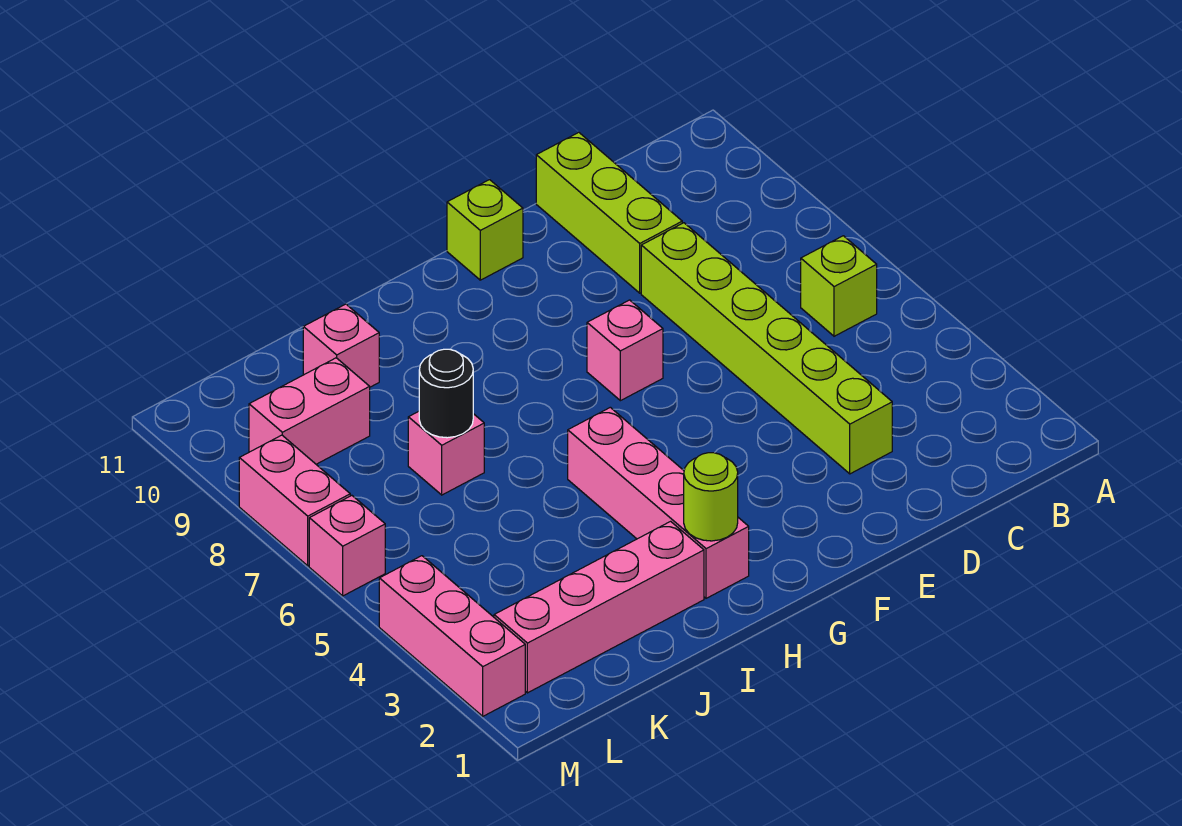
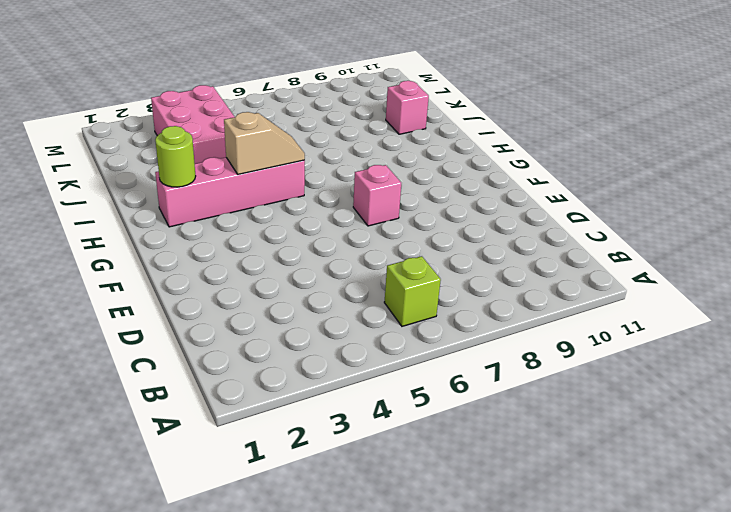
tan slope H4:H5 level 2 top 4 -> none
pink brick J3:L4 level 1 -> none
none -> lime brick D3:D8 level 1
none -> lime brick D9:D11 level 1
none -> lime brick F11 level 1

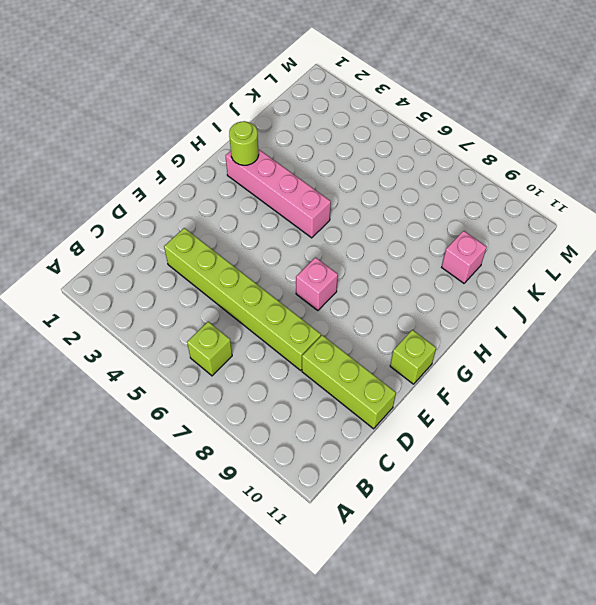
none -> pink brick I2:L2 level 1
none -> pink brick J7 level 1
none -> pink brick K9:L9 level 1

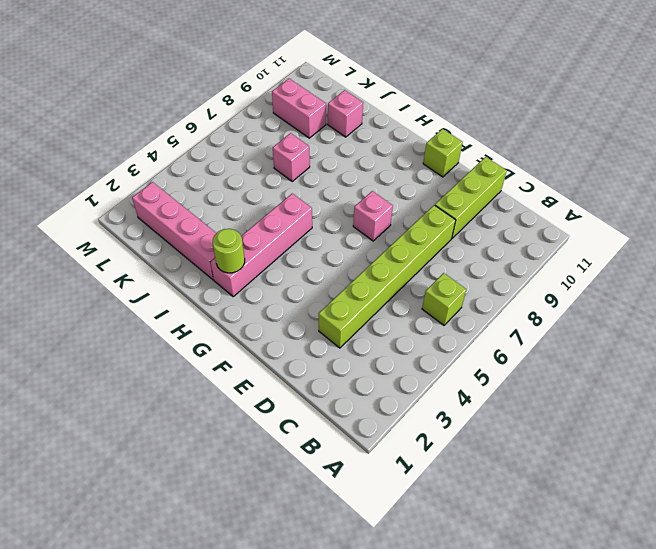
none -> pink brick M2:M4 level 1
none -> pink brick M6 level 1
none -> pink brick M7:M8 level 1

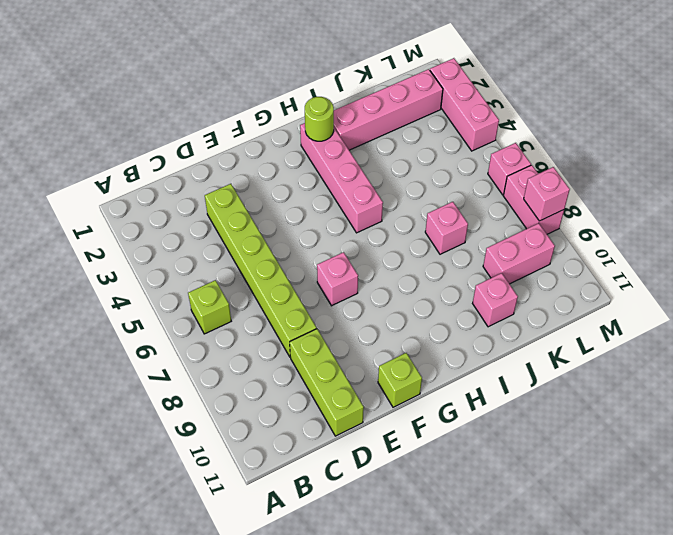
pink brick M8 level 2 -> none
none -> black round brick J7 level 2

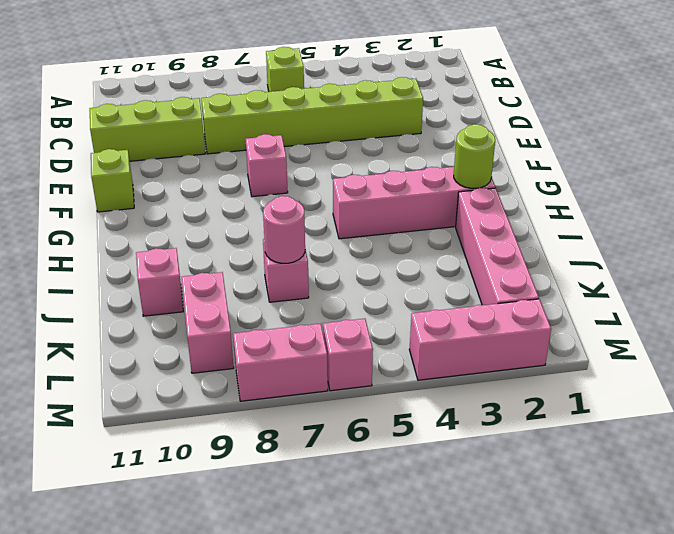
pink round brick J7 level 2 -> black round brick J7 level 2

